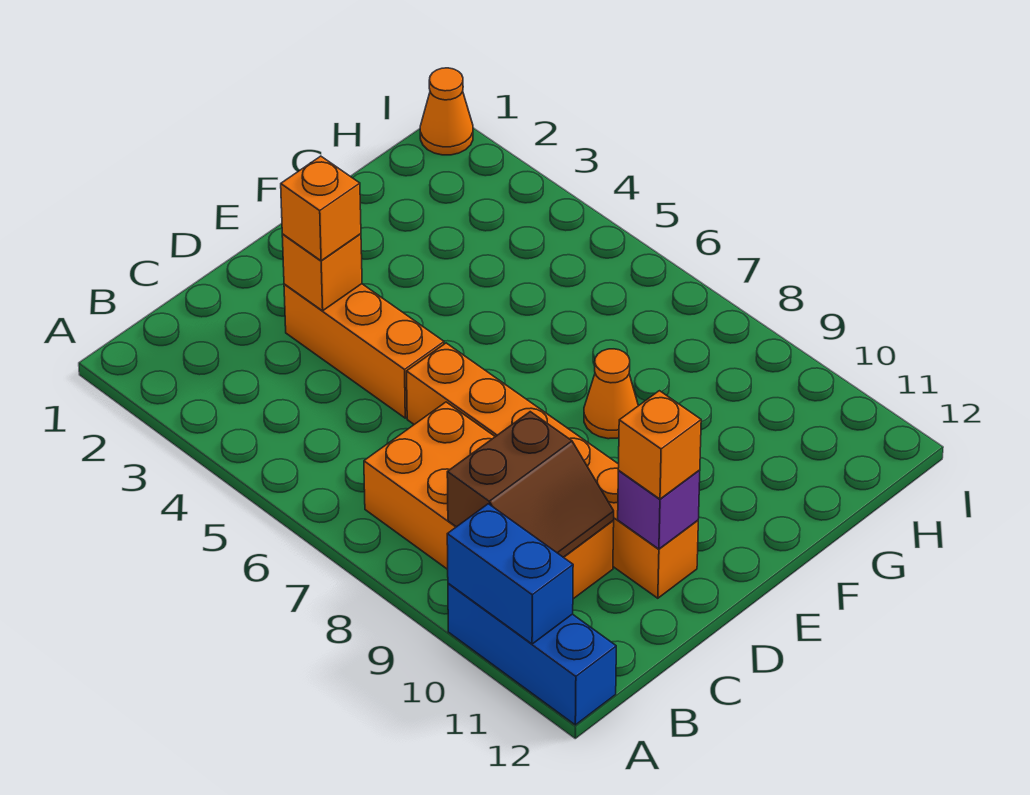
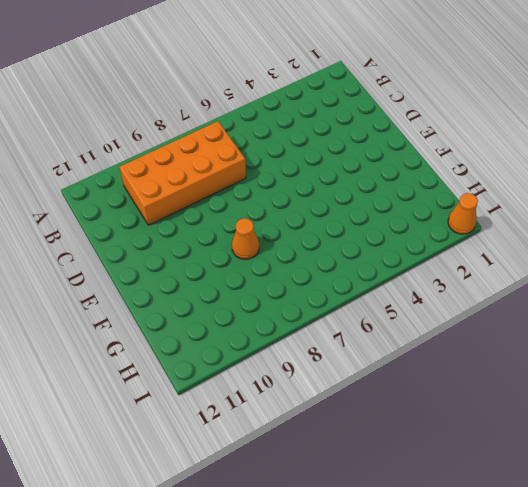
none -> blue brick A10:A12 level 1
none -> orange brick D3:D5 level 1
none -> orange brick D6:D11 level 1

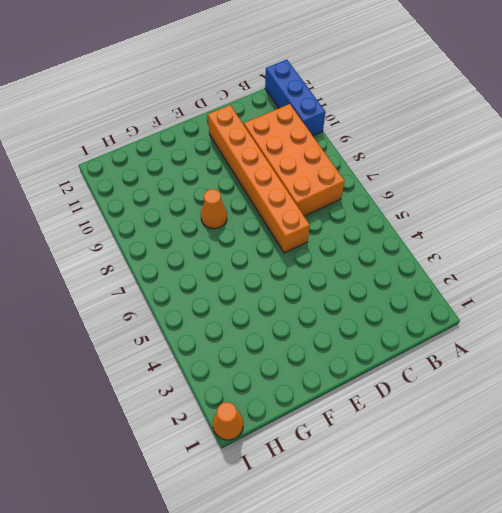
none -> orange brick D3:D5 level 1
none -> blue brick A10:A11 level 2
none -> brown slope B9:C10 level 2 top 9

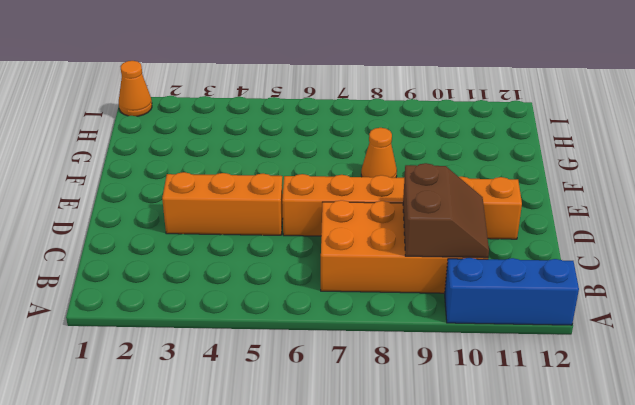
none -> blue brick A10:A11 level 2
none -> orange brick D3 level 2
none -> purple brick D11 level 2

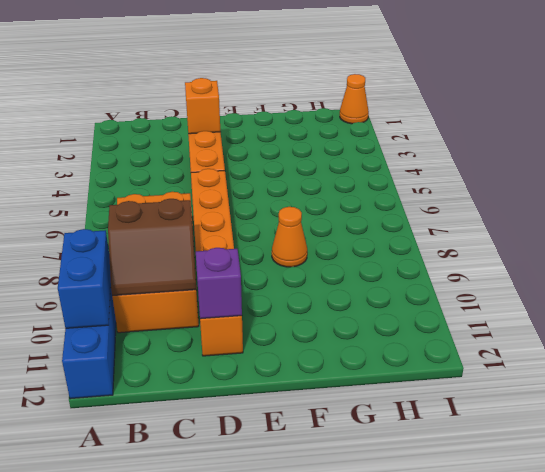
none -> orange brick D3 level 3
none -> orange brick D11 level 3

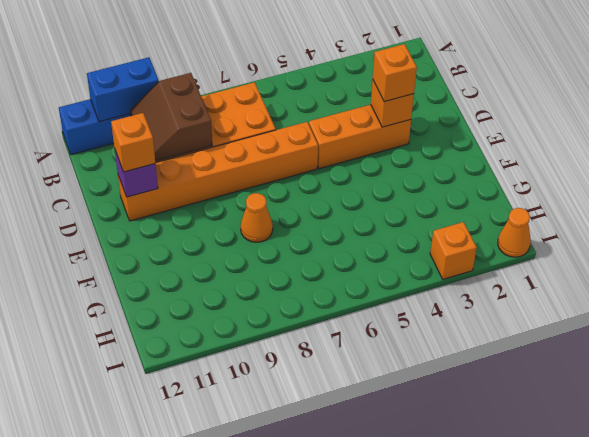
orange brick I3 level 1 -> none

